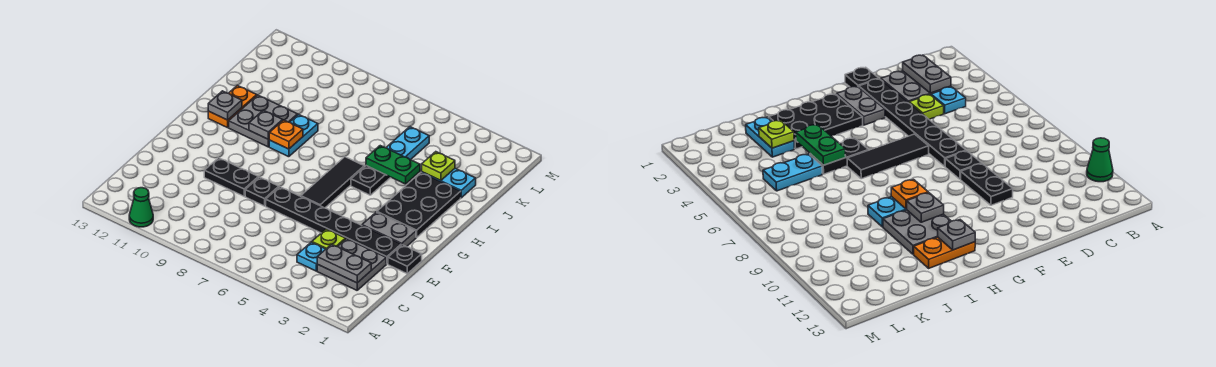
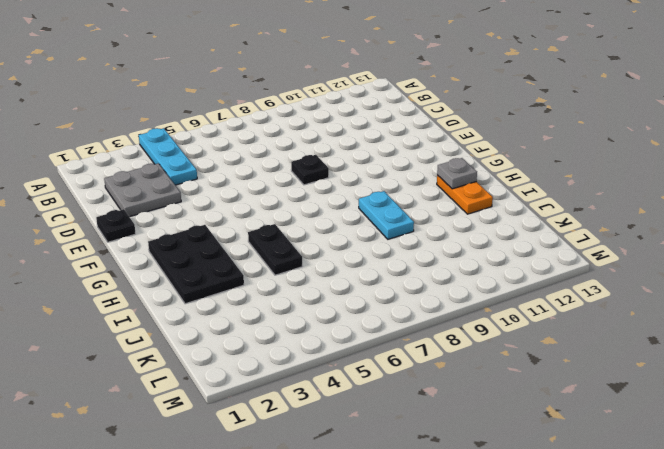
cyan plate A4:C4 level 1 -> cyan plate C4 level 1
none -> green cone A11 level 1
none -> lime plate D4 level 1
none -> black plate E2:E7 level 1

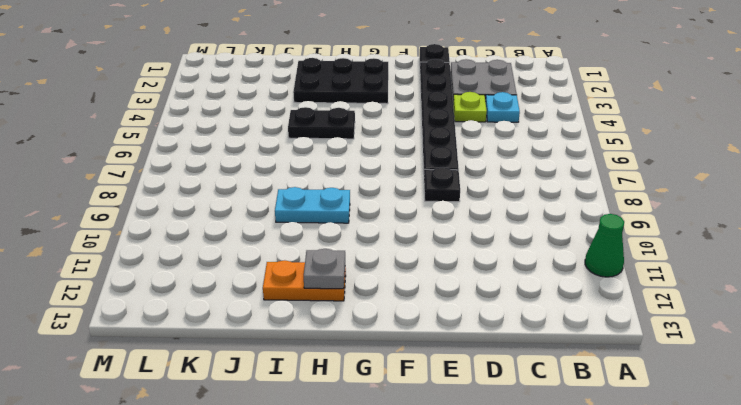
none -> black plate E9:E10 level 1
none -> grey plate F2:F3 level 1
none -> black tile F6:H6 level 1

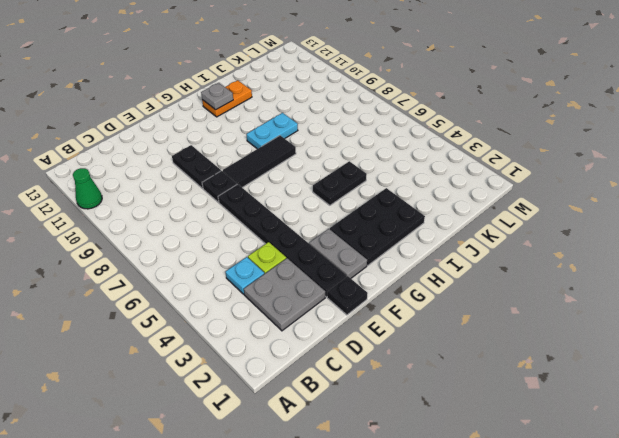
black tile F8:H8 level 1 -> black tile F6:H6 level 1
none -> grey plate H10:I11 level 1
none -> cyan plate J2:J3 level 1
none -> cyan plate J5:K5 level 1

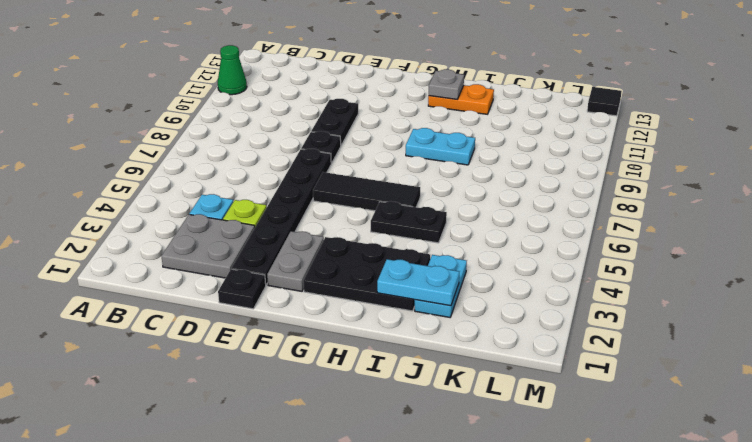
cyan plate I2:J2 level 2 -> cyan plate J5:K5 level 1
black tile M13 level 1 -> none
none -> grey plate H10:I11 level 1
none -> grey plate C2:C3 level 2
none -> orange plate H9 level 2

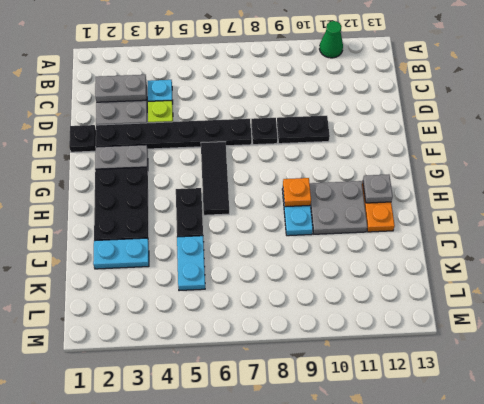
none -> grey plate H10 level 2
none -> green plate I4:I5 level 2
none -> lime plate J3 level 2

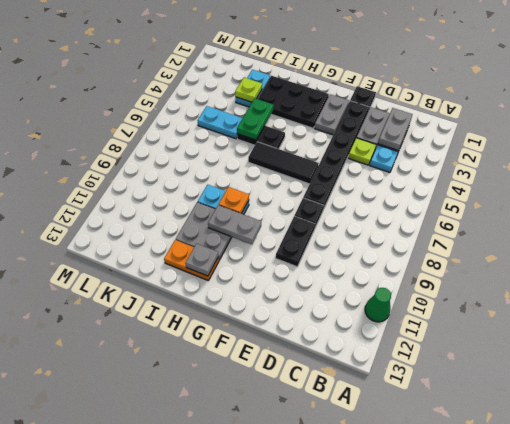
grey plate G10:H10 level 2 -> grey plate H10 level 2

